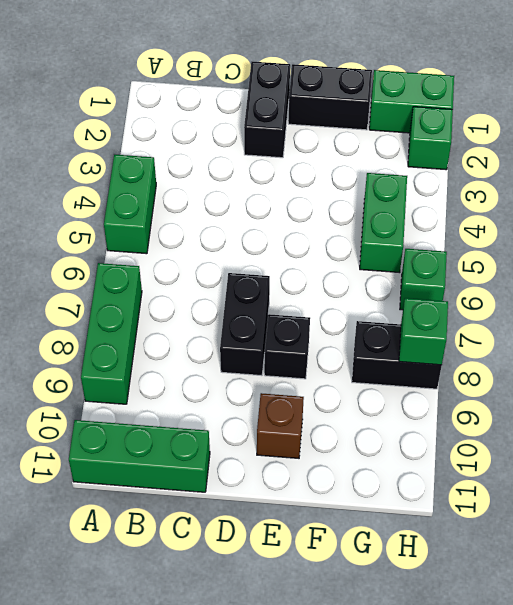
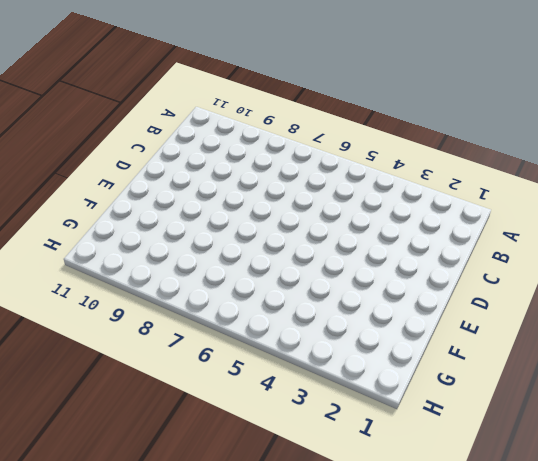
none -> green brick A4:A5 level 1
none -> green brick A7:A9 level 1
none -> green brick A11:C11 level 1

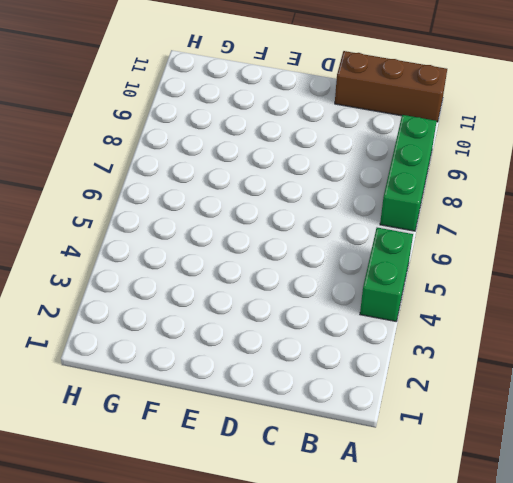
brown brick A11:C11 level 1 -> green brick A11:C11 level 1
none -> black brick D1:D2 level 1
none -> black brick D7:D8 level 1
none -> black brick E1:F1 level 1

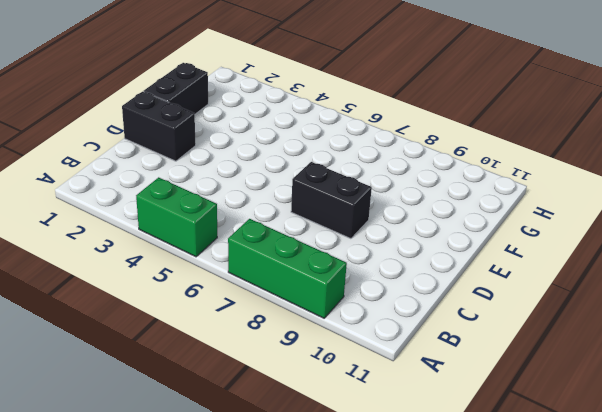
none -> green brick A11:C11 level 1
none -> black brick E8 level 1
none -> brown brick E10 level 1

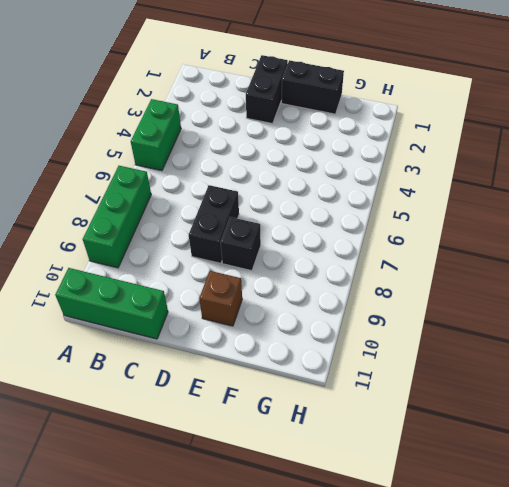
none -> green brick G1:H1 level 1
none -> green brick G4:G5 level 1
none -> black brick G8:H8 level 1

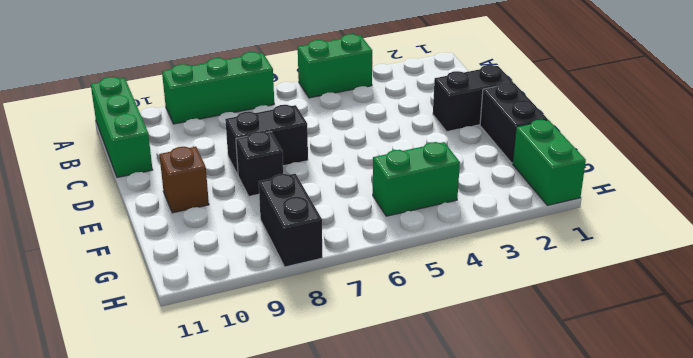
none -> green brick H2 level 1
none -> green brick H6 level 1
none -> green brick H8 level 2

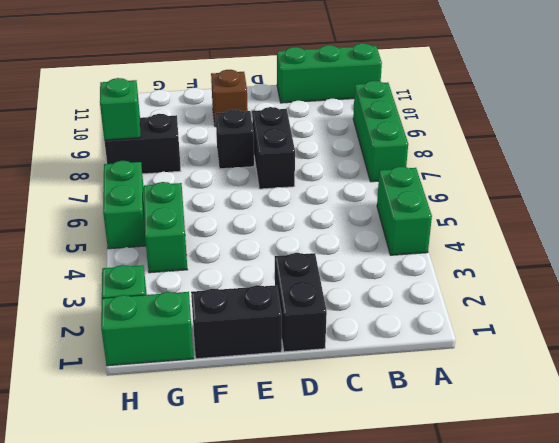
green brick H5:H6 level 1 -> green brick H6 level 1

